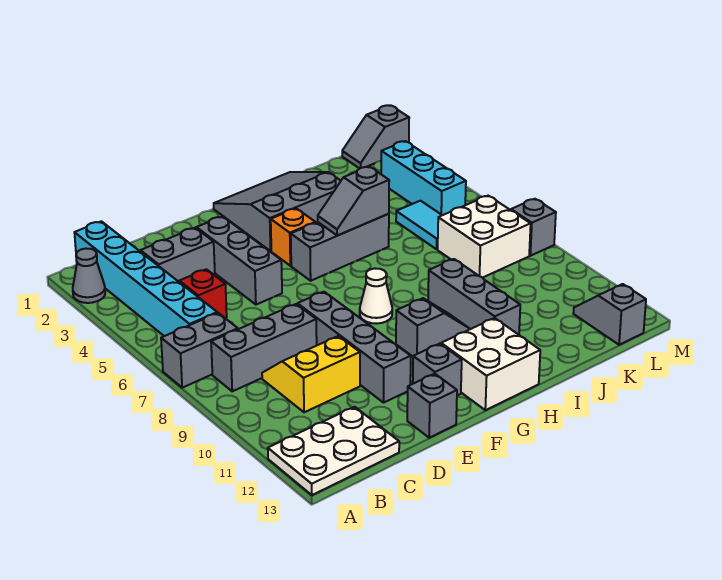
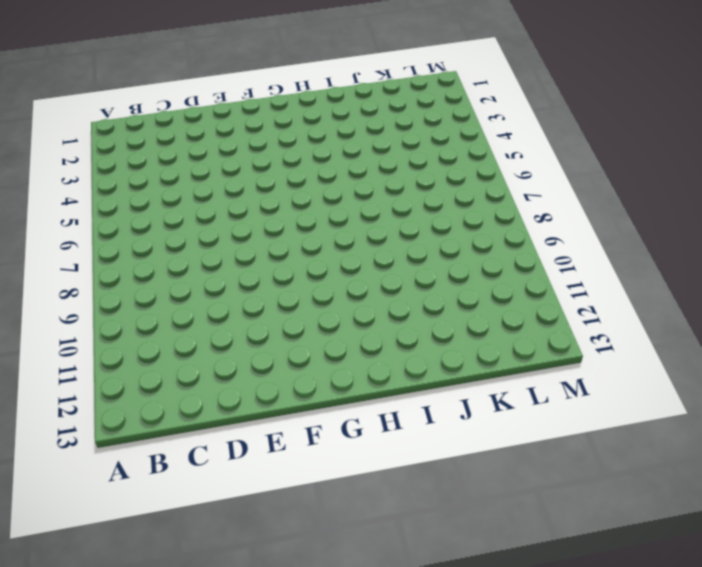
none -> grey cone A2 level 1
none -> grey brick A7:B7 level 1
none -> white plate A12:C13 level 1

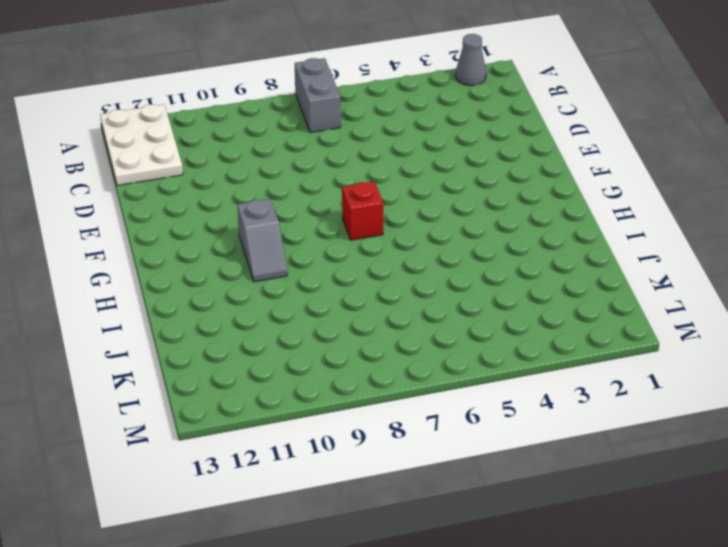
red brick G7 level 1 -> red brick C5 level 1
none -> cyan brick B1:B6 level 1
none -> grey brick B8:D8 level 1
none -> grey brick C3:D3 level 1

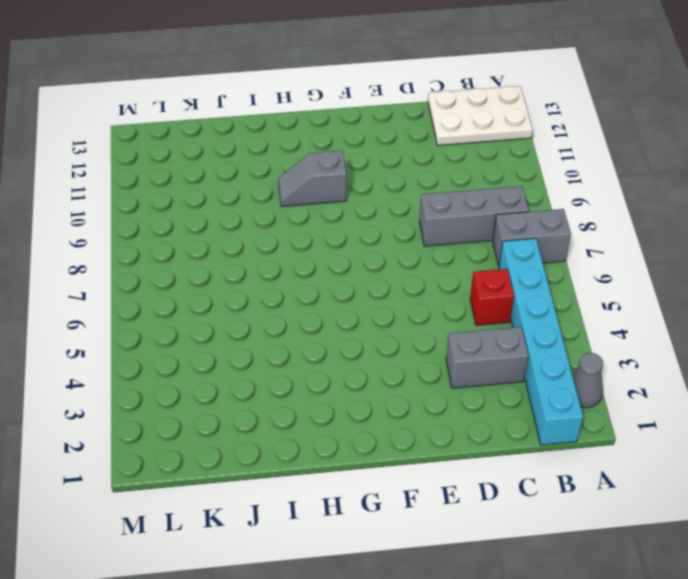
none -> yellow slope C9:D10 level 1 top 10
none -> grey brick E3:E5 level 1
none -> grey brick E8:E11 level 1

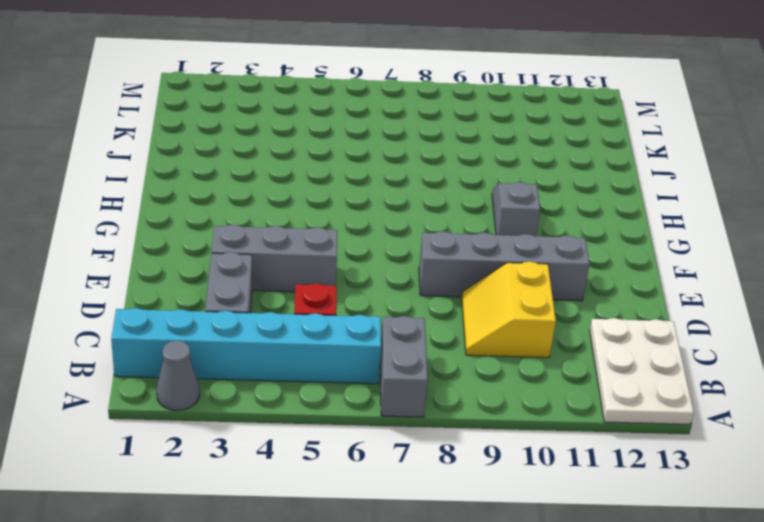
none -> grey brick B8:D8 level 1
none -> grey brick E13 level 1
none -> grey brick F12 level 1

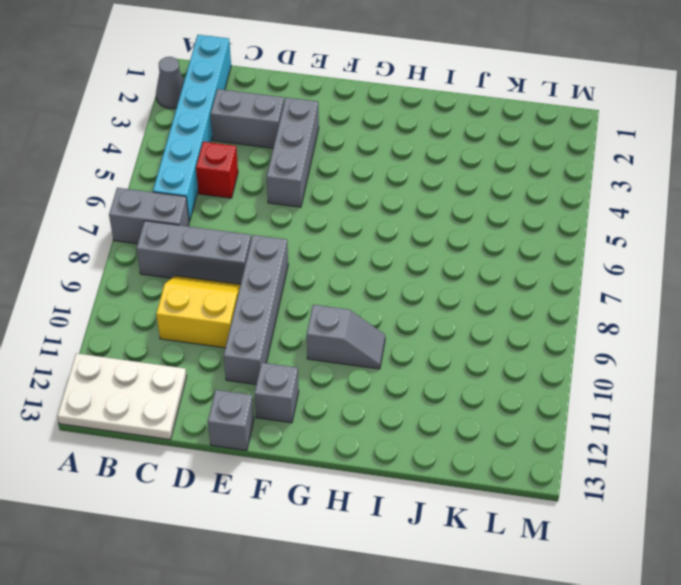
none -> grey slope G1:I3 level 1 top 3
none -> orange brick G4 level 1
none -> grey brick G5:I5 level 1

